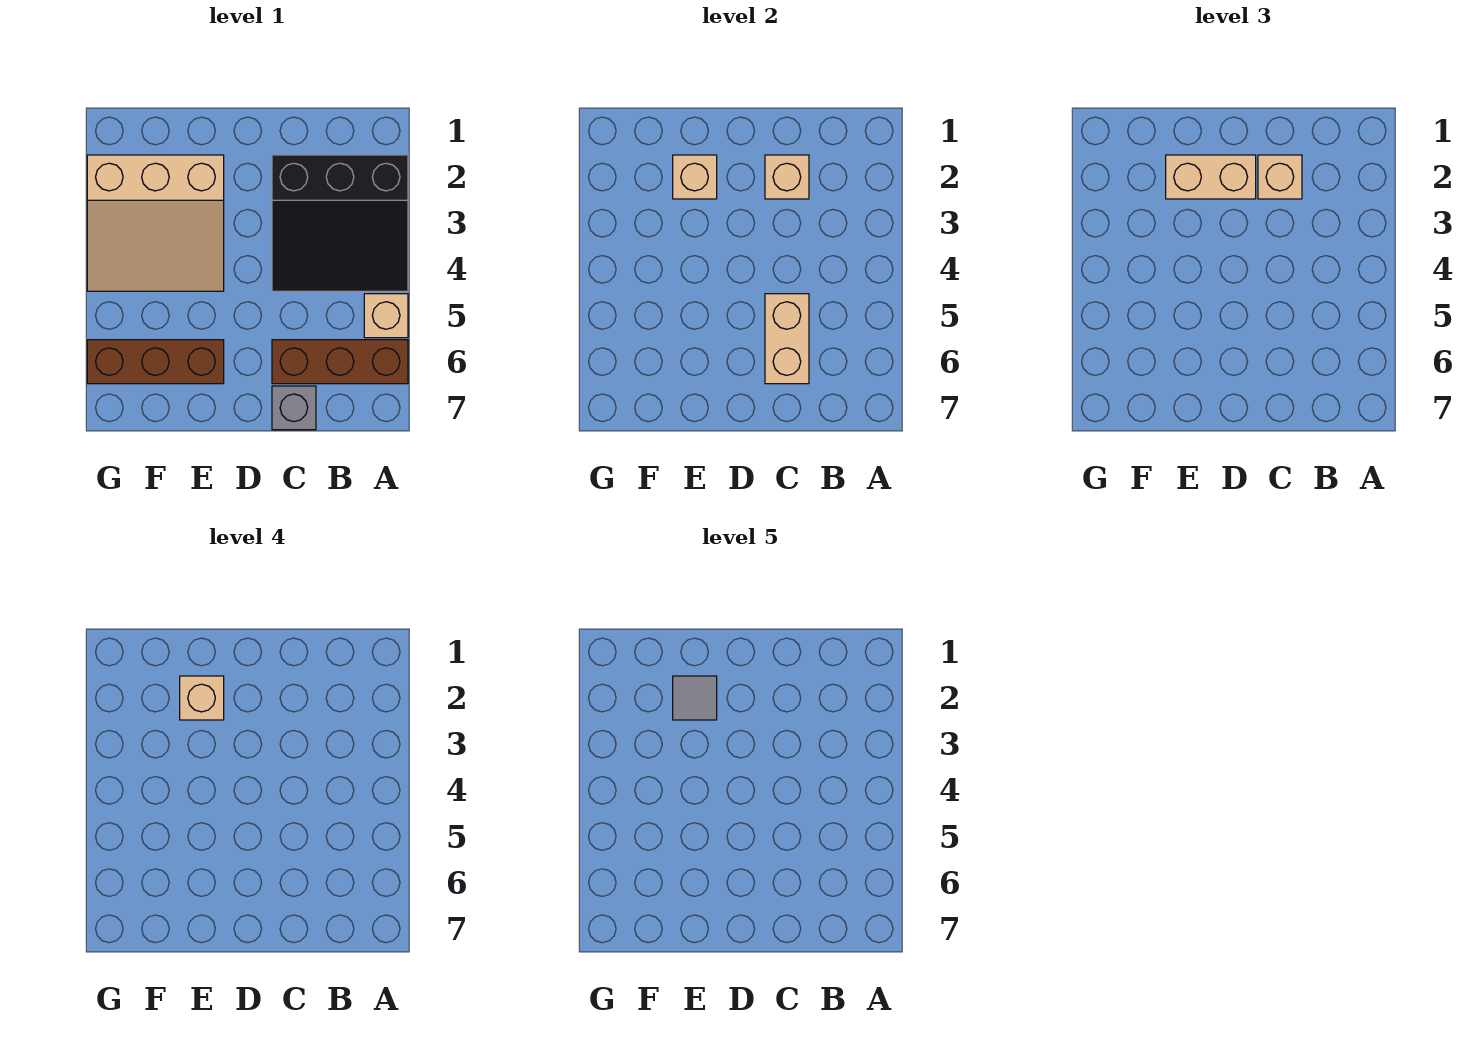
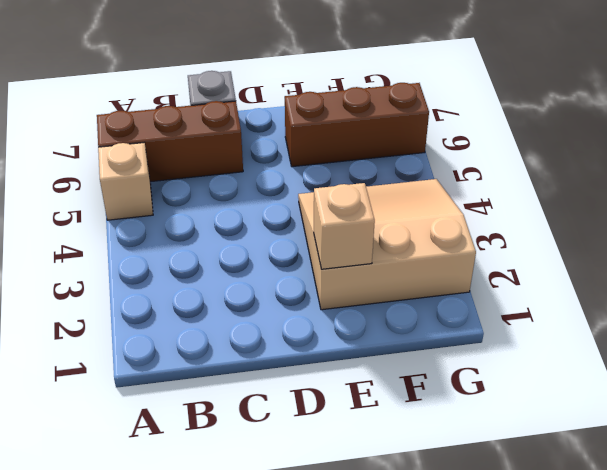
none -> black slope A2:C4 level 1 top 2
none -> tan brick C2 level 2
none -> tan brick C5:C6 level 2

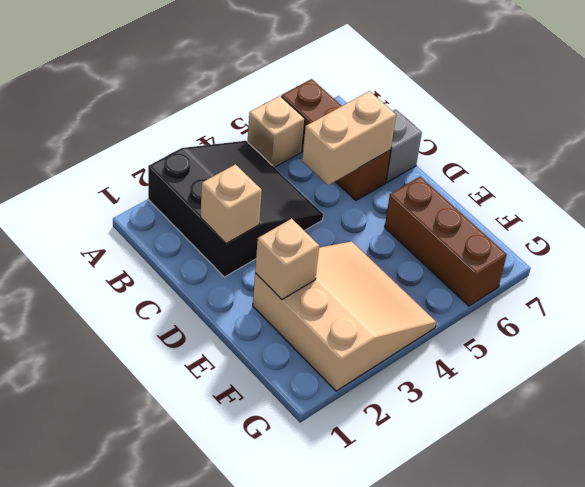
none -> tan brick C2 level 3
none -> tan brick D2:E2 level 3
none -> tan brick E2 level 4

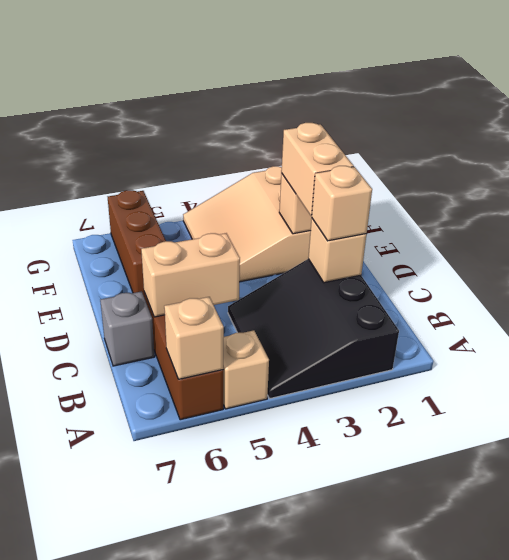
tan brick A6 level 2 -> tan brick E2 level 4
none -> grey tile E2 level 5

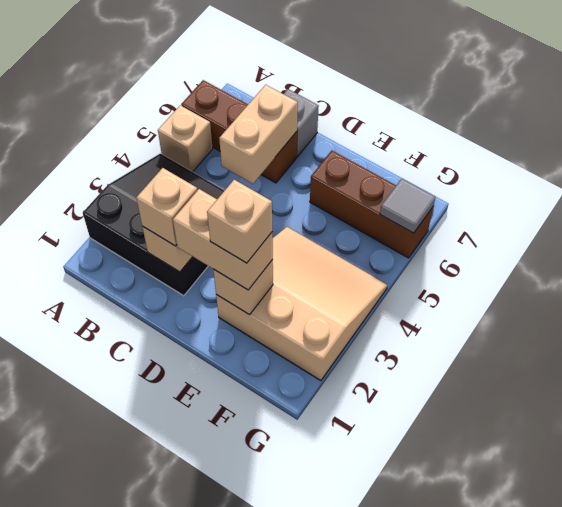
grey tile G6 level 2 -> grey tile E2 level 5

